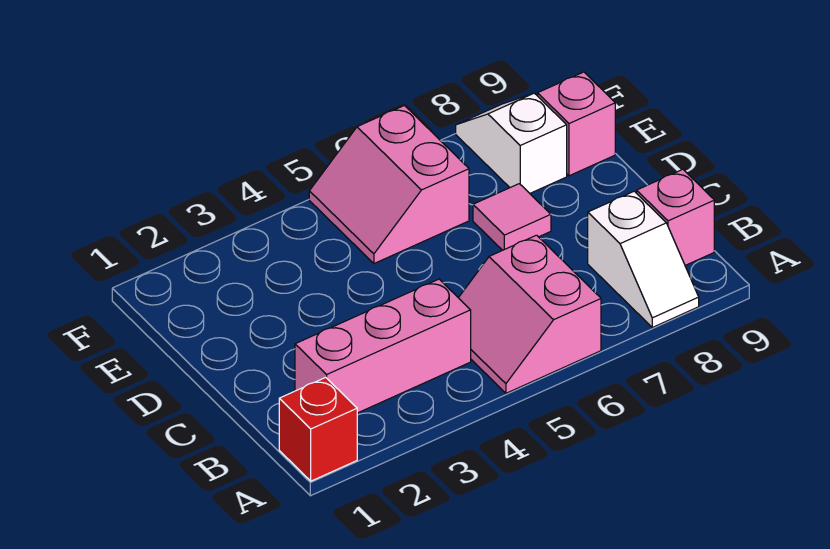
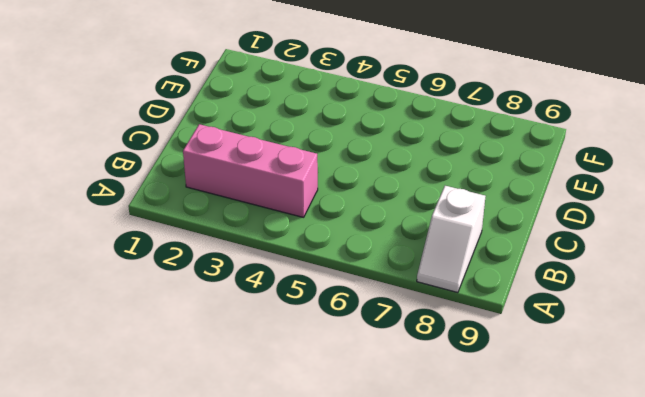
none -> red brick A1 level 1
none -> pink slope A5:B6 level 1 top 6

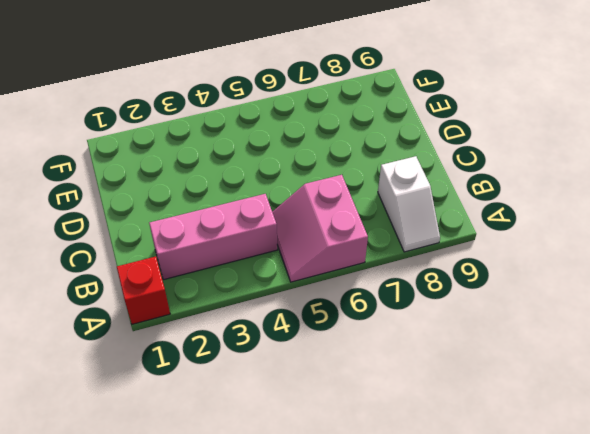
none -> pink brick B9 level 1
none -> pink tile D7 level 1

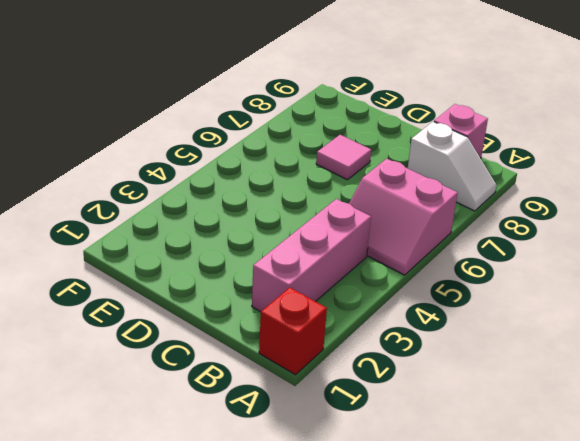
none -> pink slope E5:F6 level 1 top 6
none -> white slope E8:F8 level 1 top E

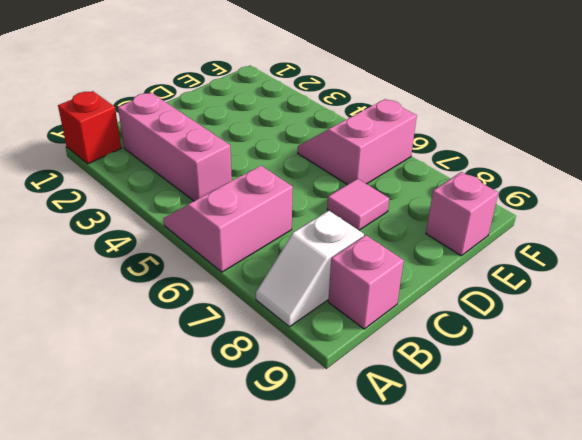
none -> white slope E8:F8 level 1 top E

